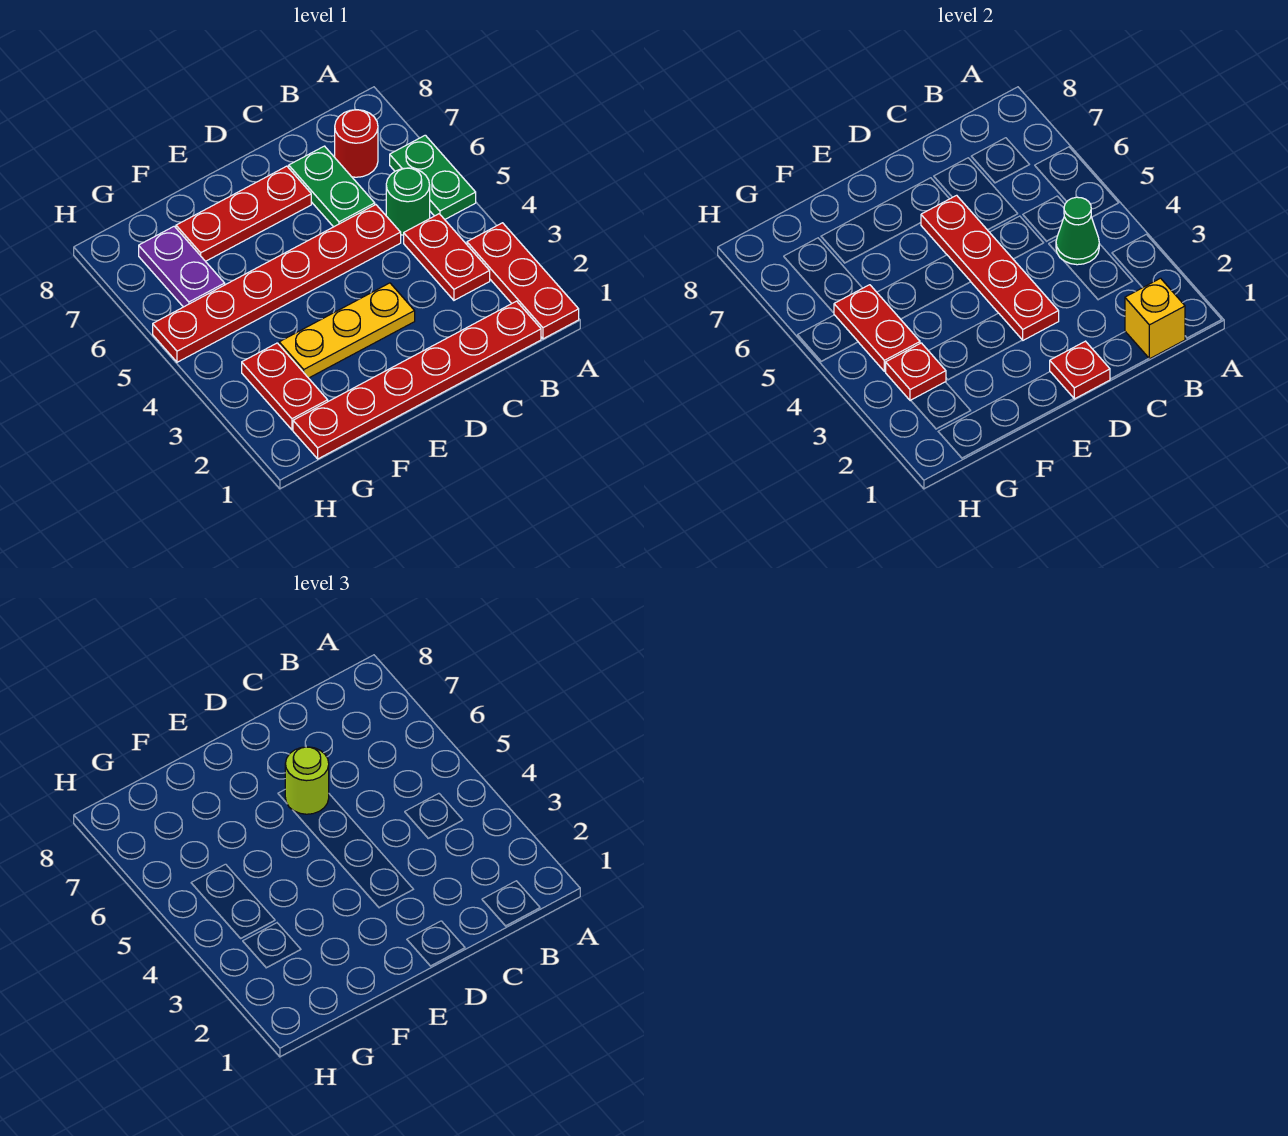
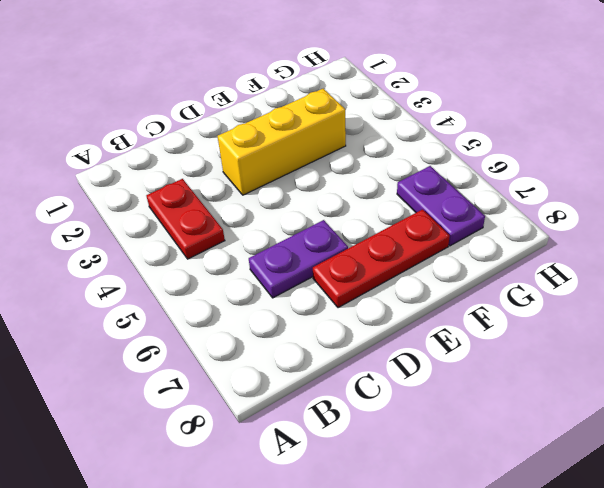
purple plate C6:D6 level 1 -> green plate C6:C7 level 1
yellow brick D3:F3 level 1 -> yellow plate D3:F3 level 1
none -> red plate A1:A3 level 1
none -> green plate A5:A6 level 1
none -> red plate B1:G1 level 1

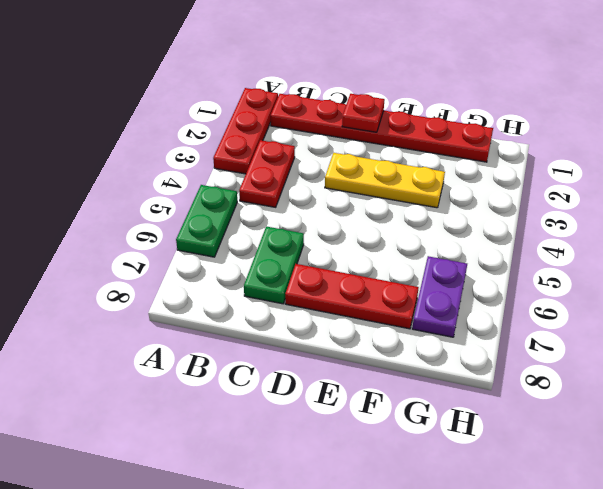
none -> green round brick B5 level 1
none -> red round brick B7 level 1
none -> red plate C5:H5 level 1

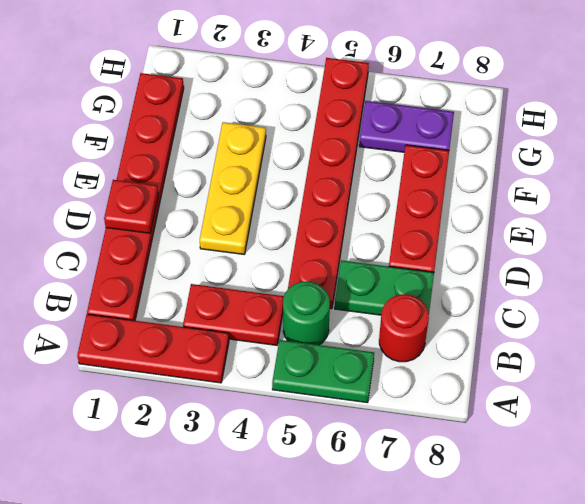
none -> red plate G2:G3 level 1
none -> yellow brick B1 level 2
none -> green cone B4 level 2

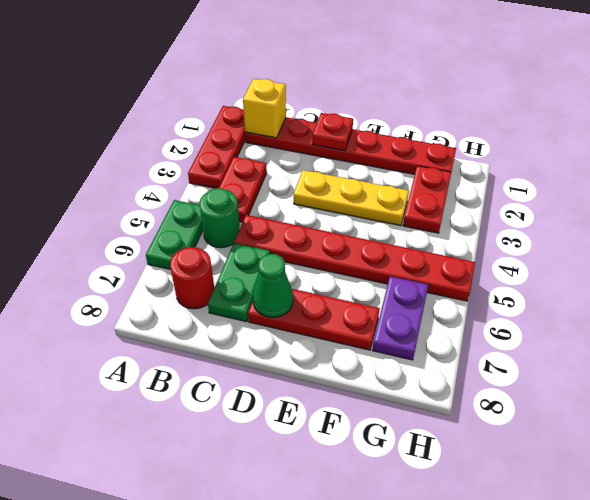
green cone D7 level 2 -> green cone B4 level 2
none -> red plate D3:D6 level 2
none -> red plate G3 level 2
none -> red plate G4:G5 level 2

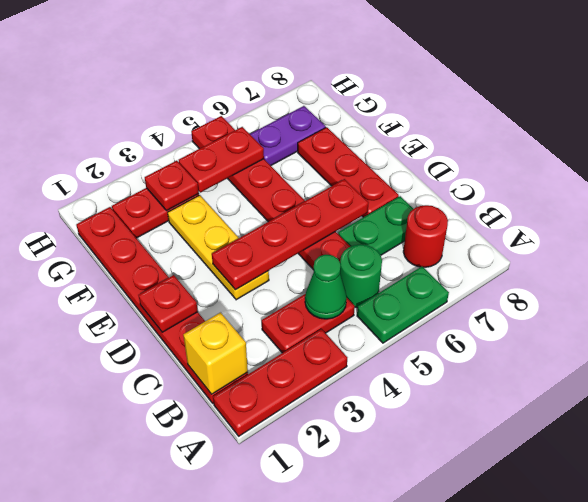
none -> lime round brick D6 level 3

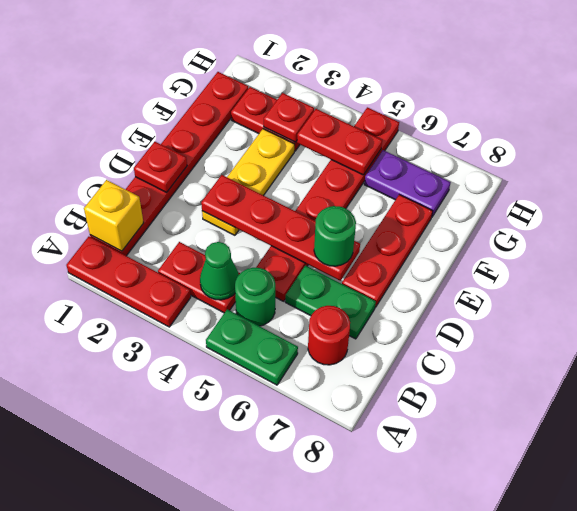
green round brick D6 level 3 -> lime round brick D6 level 3

